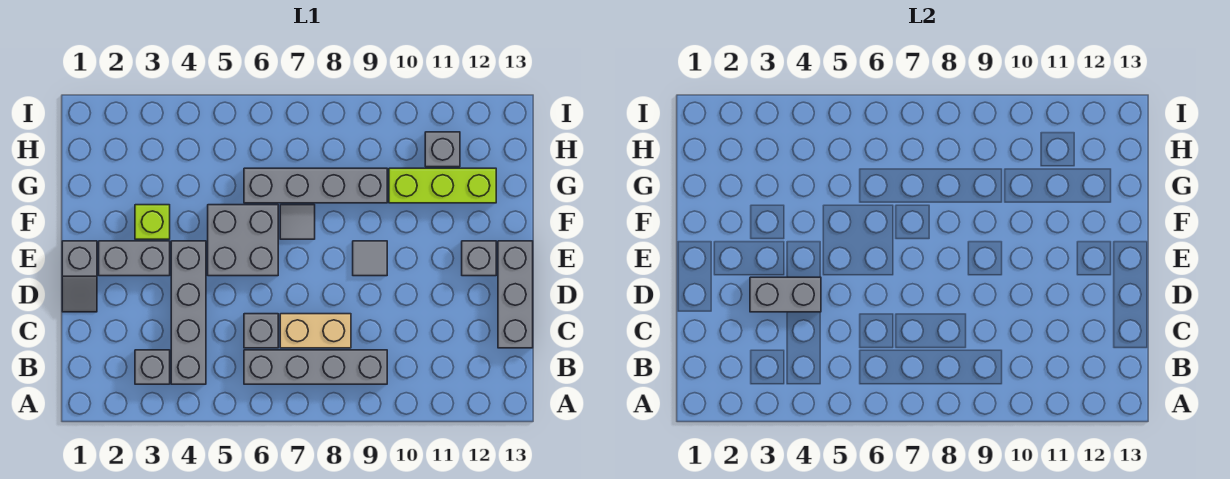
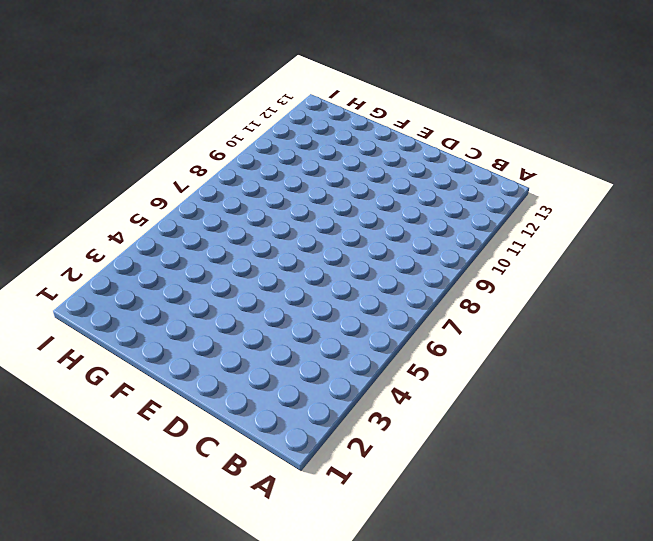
none -> grey brick B3 level 1
none -> grey brick B4:E4 level 1
none -> grey brick B6:B9 level 1

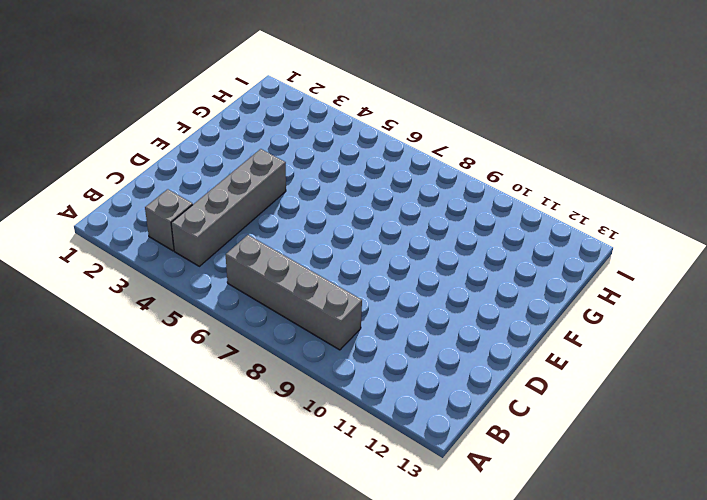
none -> grey brick C6 level 1
none -> tan brick C7:C8 level 1
none -> grey brick C13:E13 level 1

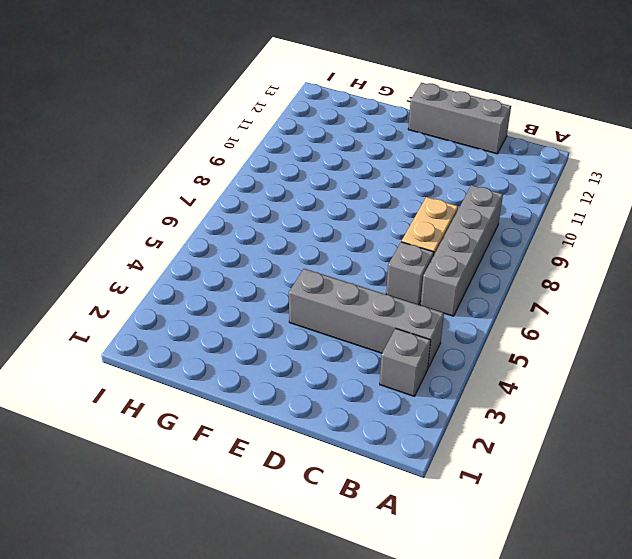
none -> grey slope D1:E1 level 1 top E
none -> grey brick E2:E3 level 1
none -> grey brick E5:F6 level 1

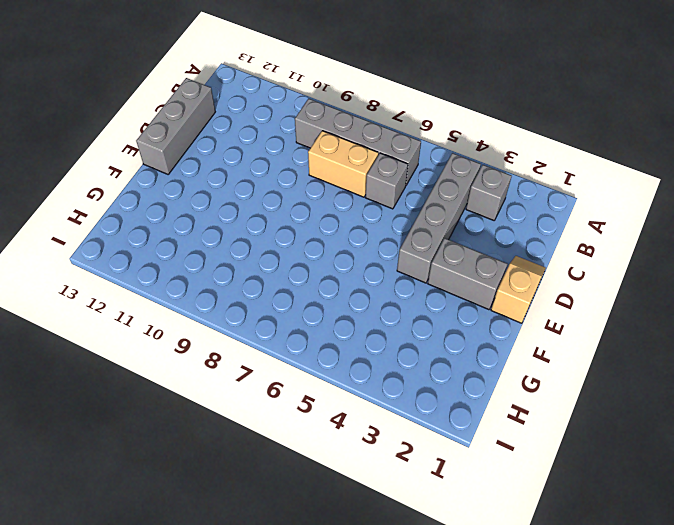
tan slope D1:E1 level 1 top E -> grey slope D1:E1 level 1 top E
none -> grey brick E5:F6 level 1
none -> grey tile E9 level 1
none -> grey brick E12 level 1

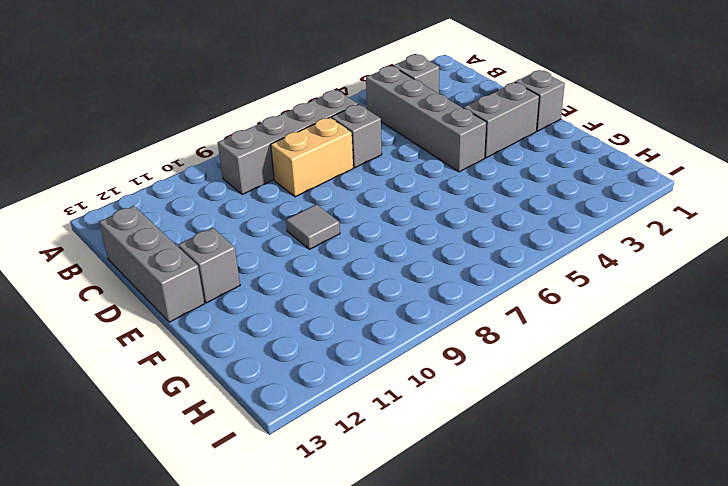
none -> grey brick E5:F6 level 1
none -> lime brick F3 level 1
none -> grey tile F7 level 1

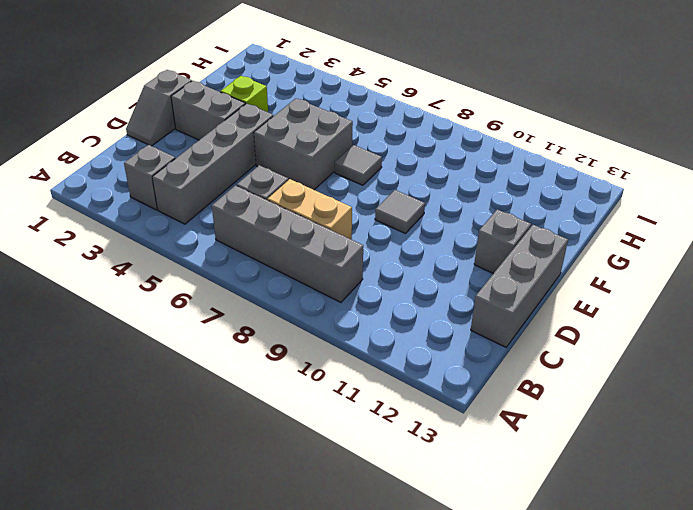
none -> grey brick G6:G9 level 1
none -> lime brick G10:G12 level 1
none -> grey brick H11 level 1

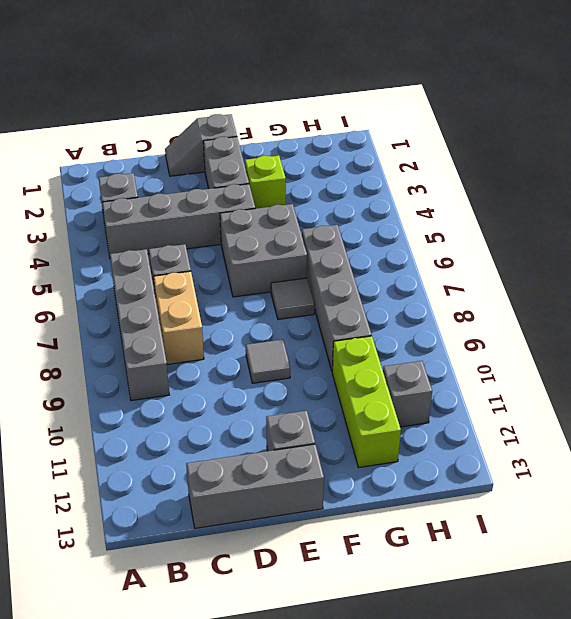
none -> grey brick D3:D4 level 2

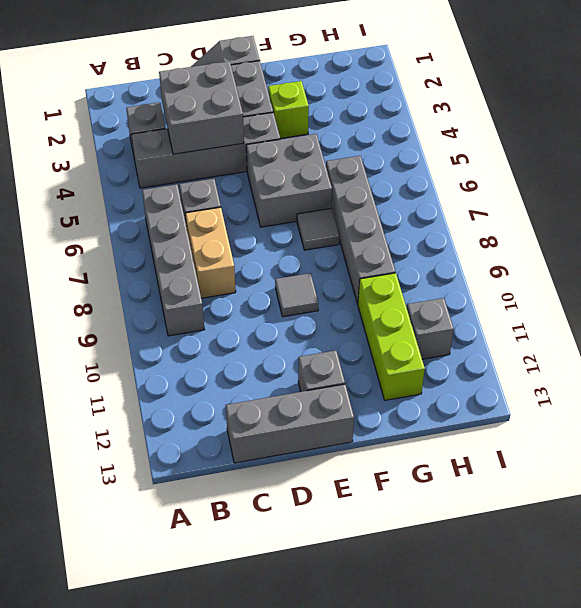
grey brick C3:D4 level 2 -> grey brick D3:D4 level 2

